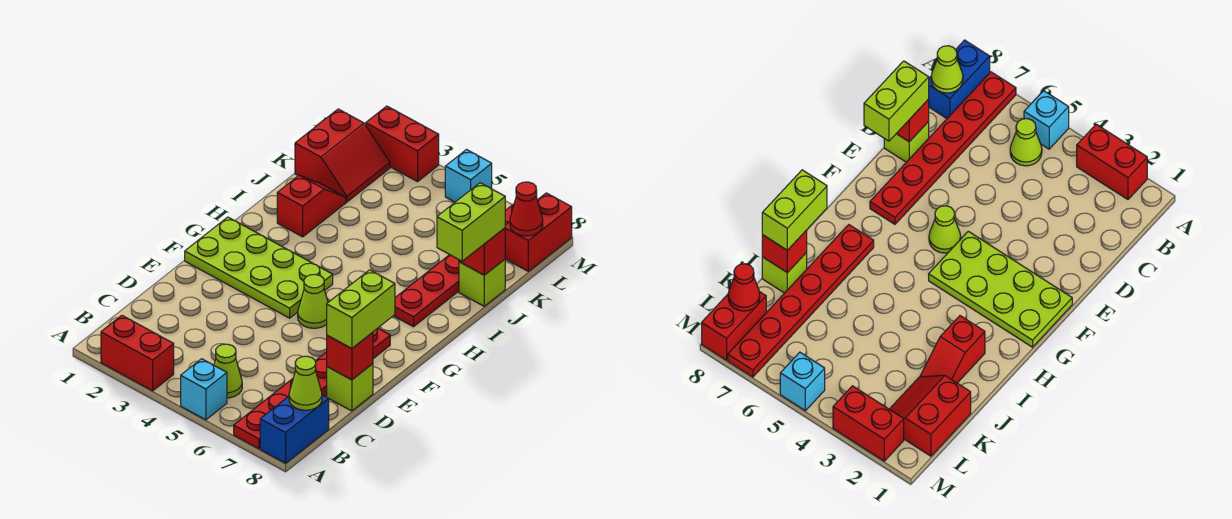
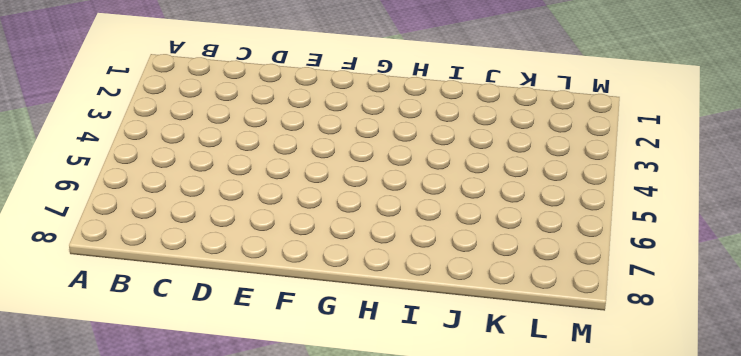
none -> red brick A2:A3 level 1
none -> cyan brick A5 level 1
none -> red plate A7:F7 level 1

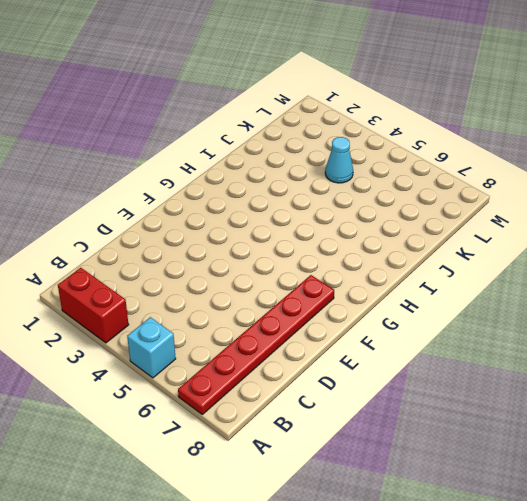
cyan cone K4 level 1 -> none
none -> blue brick A8:B8 level 1
none -> lime cone B5 level 1
none -> lime brick D8 level 1

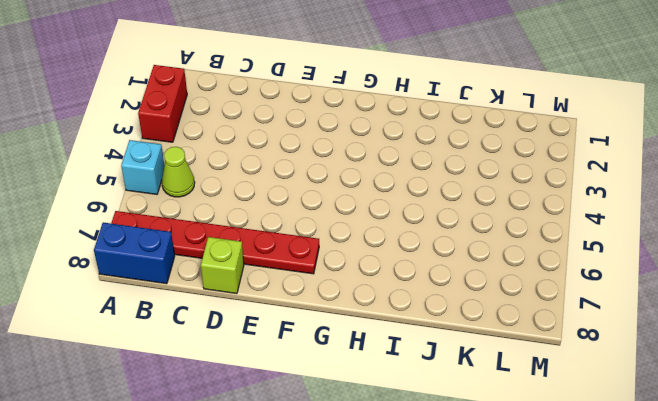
none -> lime plate F1:G4 level 1
none -> lime cone F5 level 1
none -> red plate H7:M7 level 1

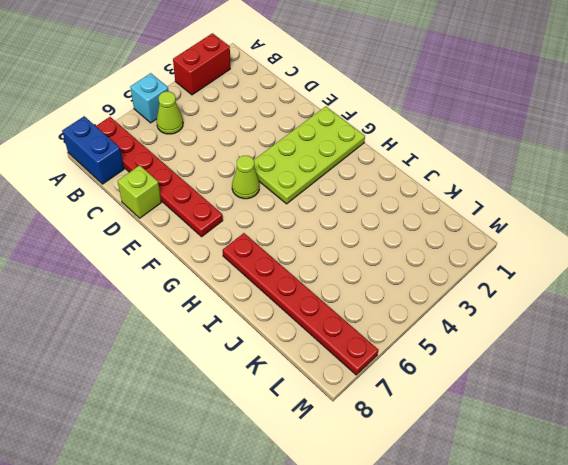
none -> red slope I2:J2 level 1 top I
none -> lime brick J8 level 1
none -> red slope K1:L2 level 1 top 1

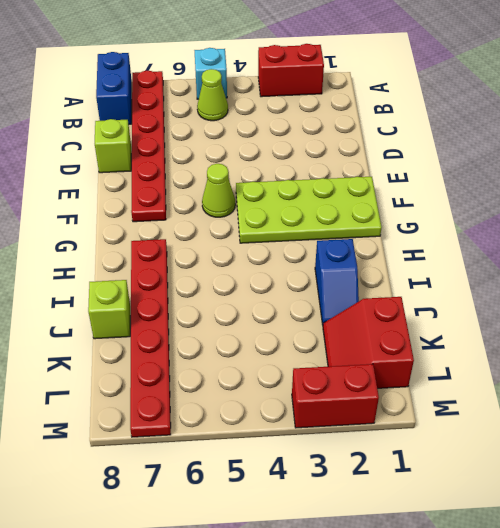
blue slope I2:J2 level 1 top I -> red slope I2:J2 level 1 top I
none -> red brick L8:M8 level 1
none -> cyan brick M5 level 1
none -> lime cone B8 level 2

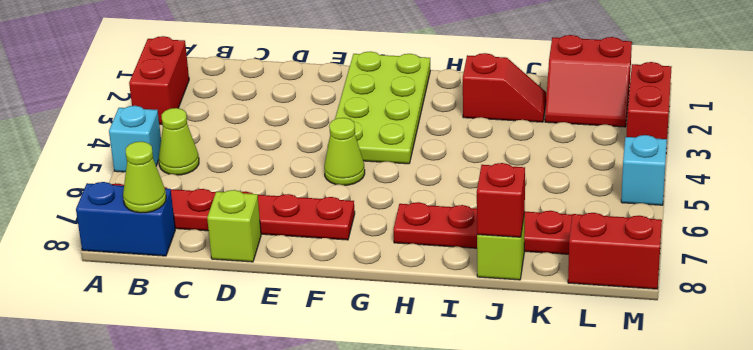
none -> red brick D8 level 2
none -> red cone L8 level 2
none -> lime brick D8:E8 level 3

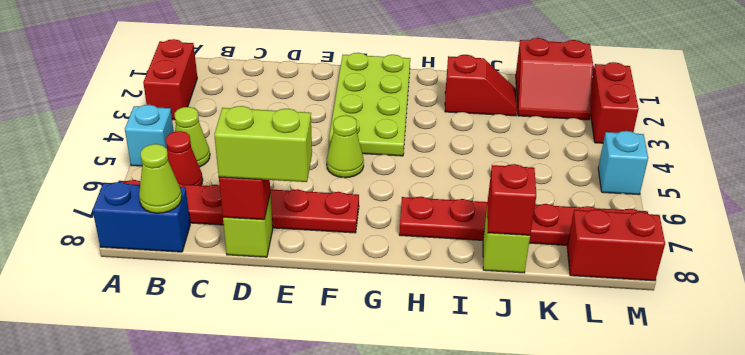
red cone B6 level 1 -> red cone L8 level 2
none -> lime brick I8:J8 level 3

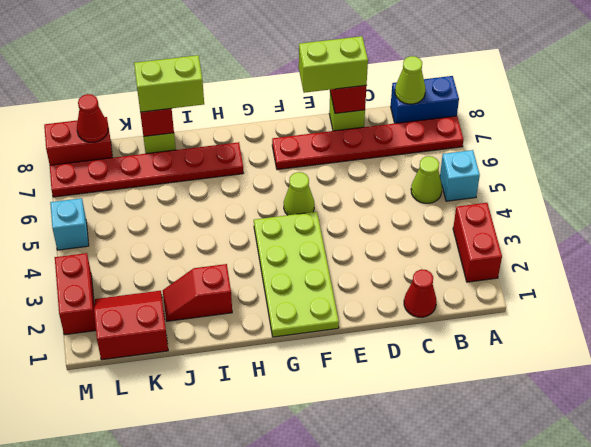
red cone C1 level 1 -> none

